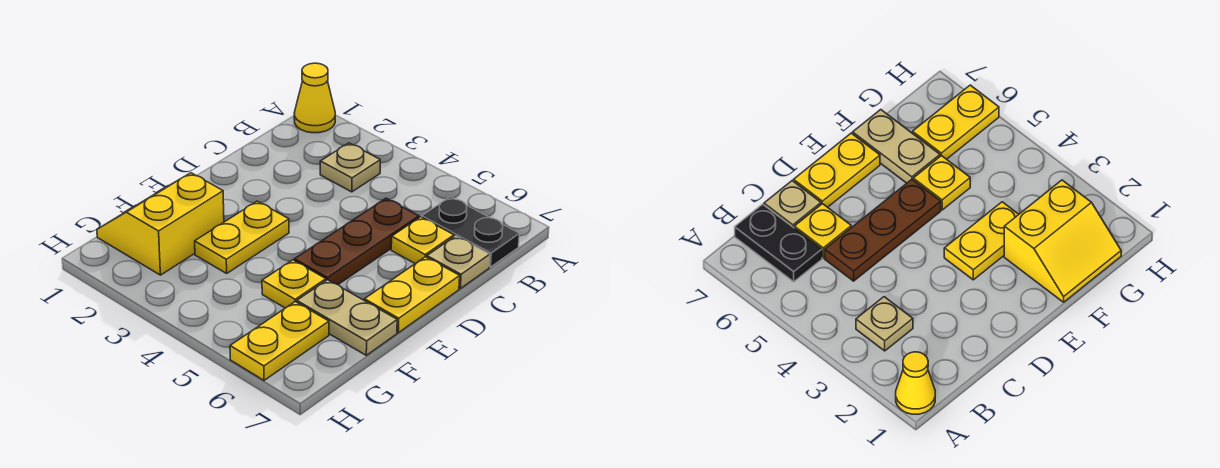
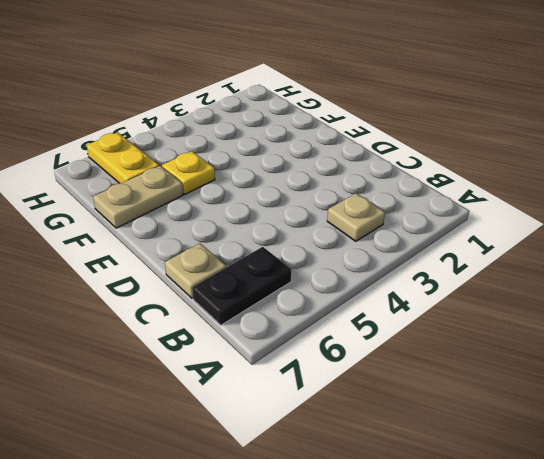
none -> yellow cone A1 level 1
none -> brown plate C5:E5 level 1
none -> yellow plate C6 level 1

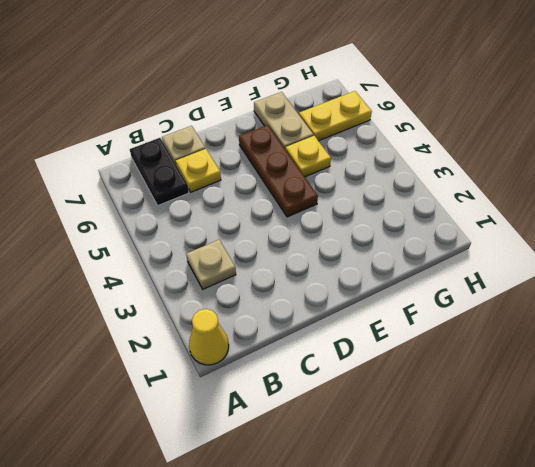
brown plate E4:E6 level 1 -> brown plate C5:E5 level 1
none -> yellow plate D7:E7 level 1
none -> yellow plate E3:F3 level 1
none -> yellow slope F1:G2 level 1 top 2

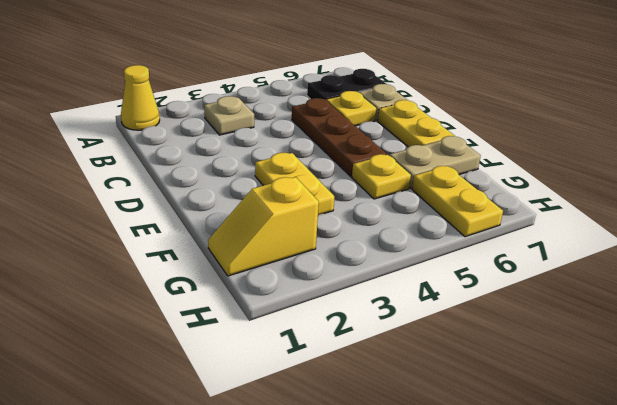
yellow slope G1:G2 level 1 top 2 -> yellow slope F1:G2 level 1 top 2

